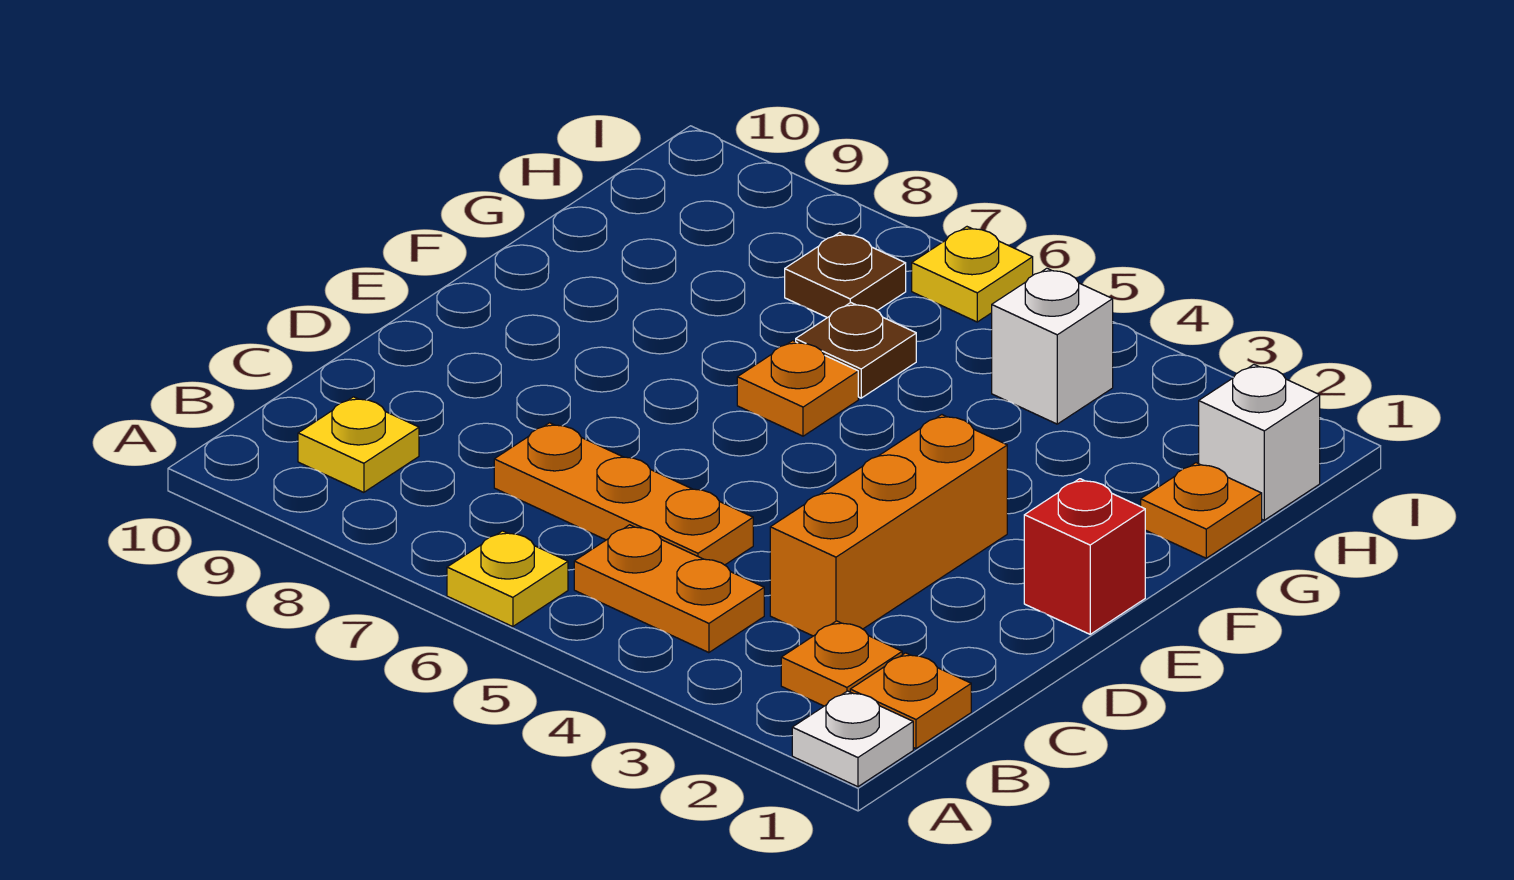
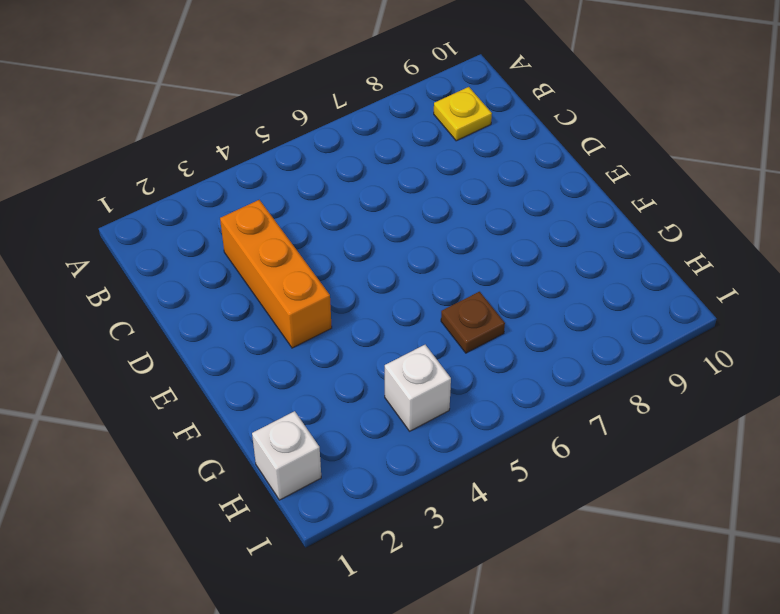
none -> white plate A1 level 1
none -> yellow plate A6 level 1
none -> orange plate B1 level 1

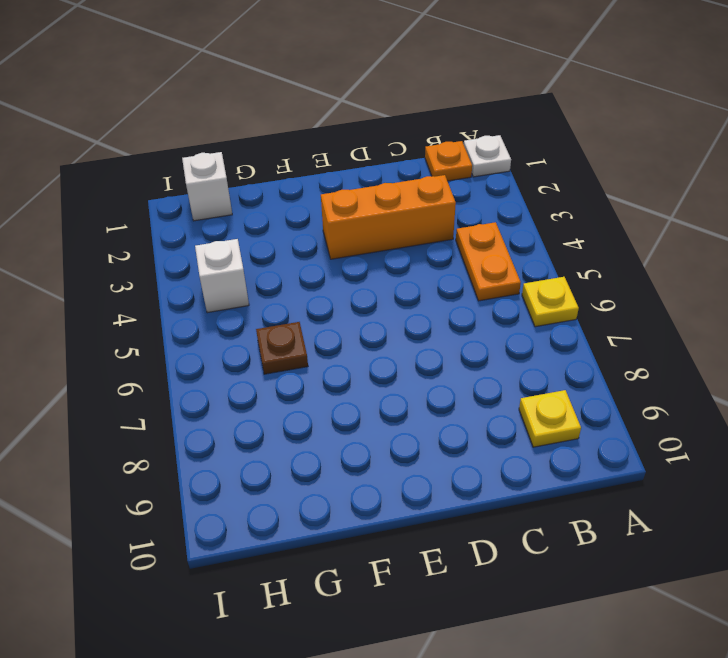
none -> orange plate B2 level 1
none -> orange plate C5:C7 level 1
none -> red brick E1 level 1

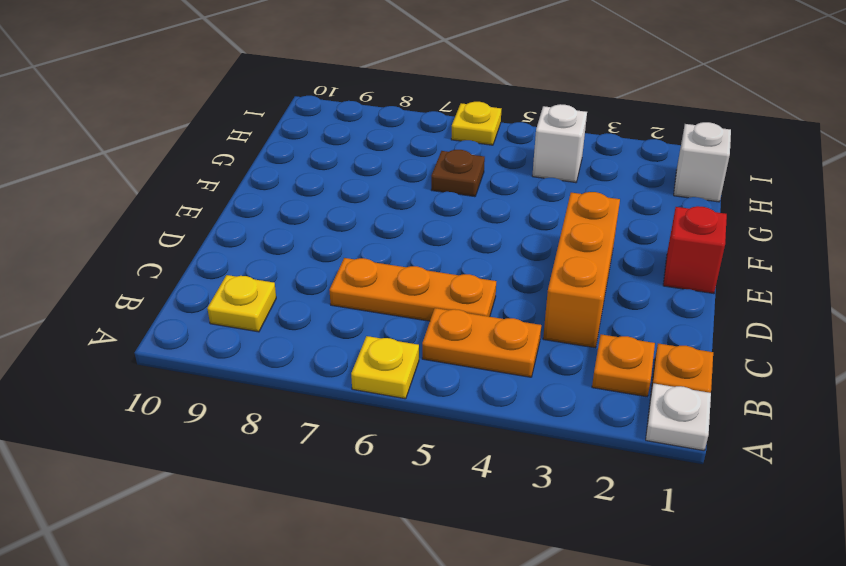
none -> orange plate F6 level 1
none -> orange plate G1 level 1
none -> brown plate H7 level 1

